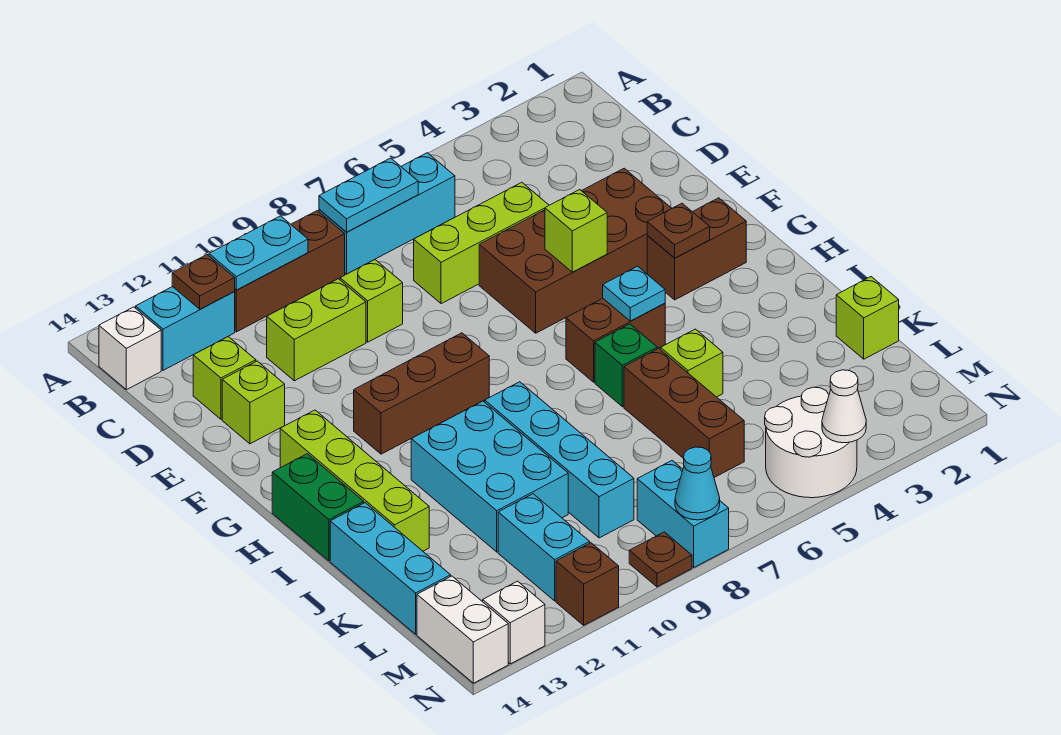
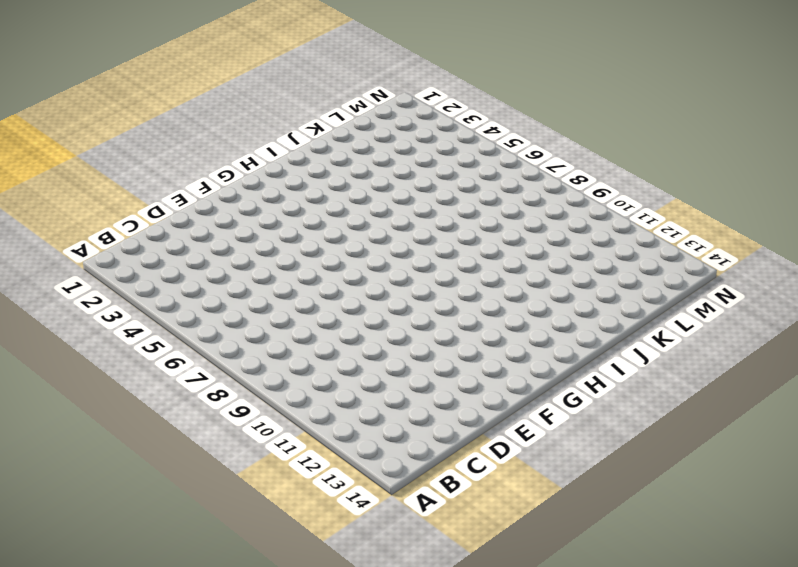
none -> cyan brick B6:B8 level 1
none -> brown brick B9:B11 level 1
none -> cyan brick B12:B13 level 1
none -> white brick B14 level 1

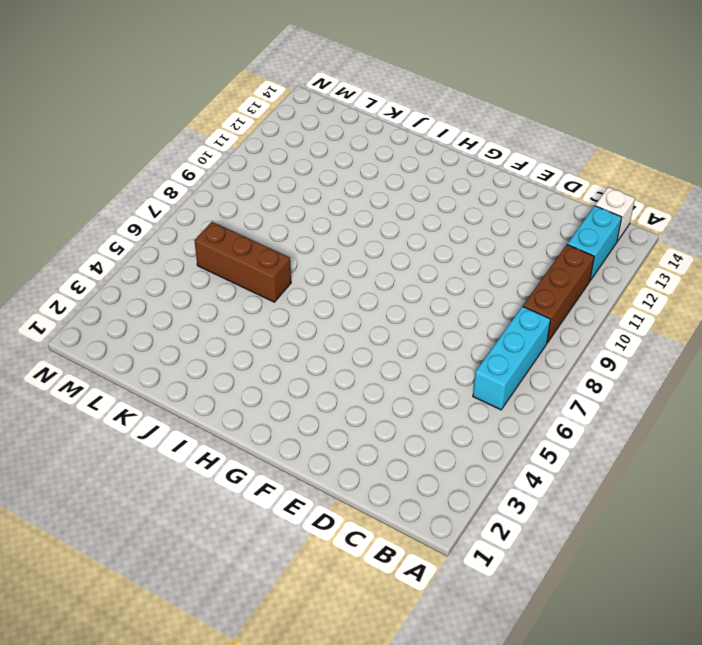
none -> lime brick D5:D7 level 1
none -> lime brick D9 level 1
none -> lime brick D10:D11 level 1
none -> lime brick D13 level 1

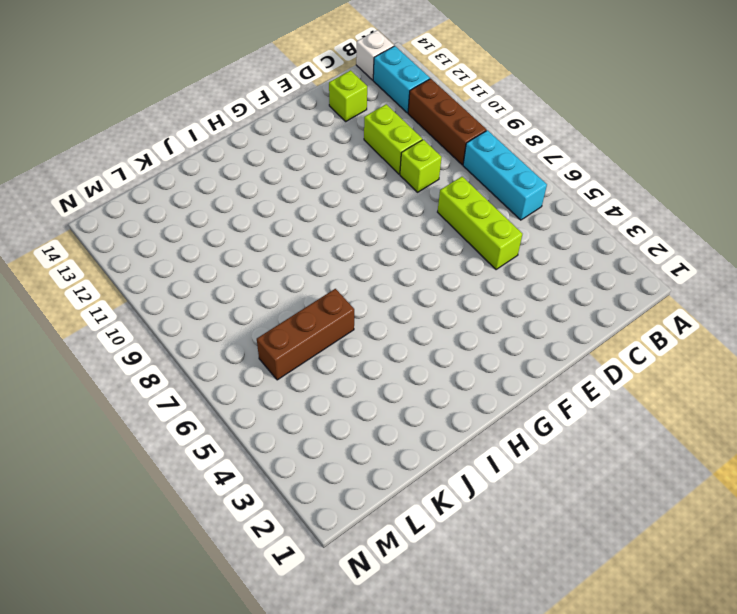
none -> brown brick E3:F6 level 1
none -> lime brick E13 level 1
none -> brown brick G2:G3 level 1
none -> brown brick G9:G11 level 1

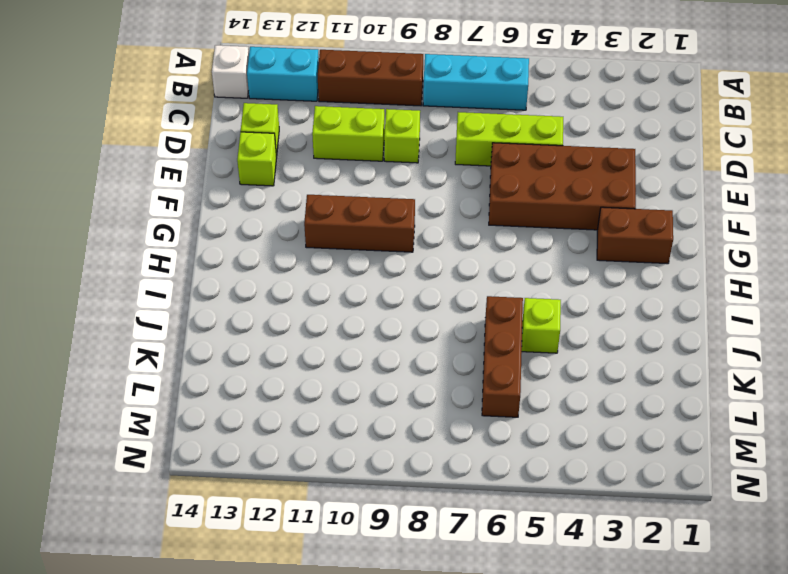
none -> lime brick G13:J13 level 1
none -> brown brick H5:H6 level 1
none -> green brick H14:I14 level 1
none -> green brick I6 level 1

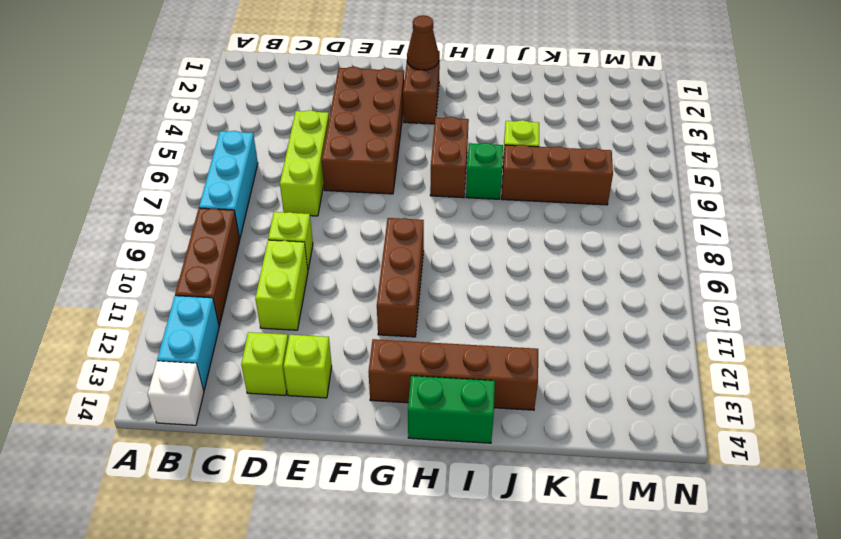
brown cone G2 level 2 -> none
brown brick G13:J13 level 1 -> lime brick G13:J13 level 1
none -> cyan brick I9:L9 level 1
none -> cyan brick I10:K11 level 1
none -> cyan brick J14:L14 level 1
none -> lime brick K1 level 1

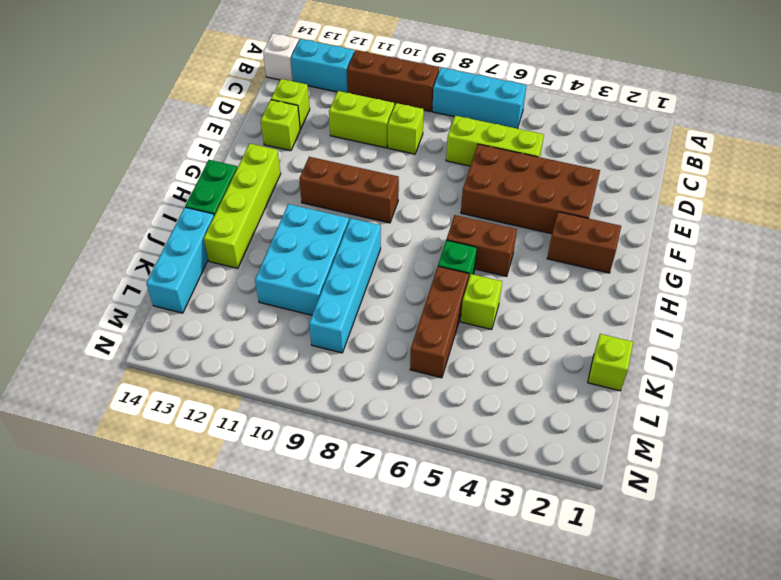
none -> cyan brick L11:M11 level 1
none -> white round brick M4:N5 level 1
none -> cyan brick M8:N8 level 1
none -> white brick M14:N14 level 1

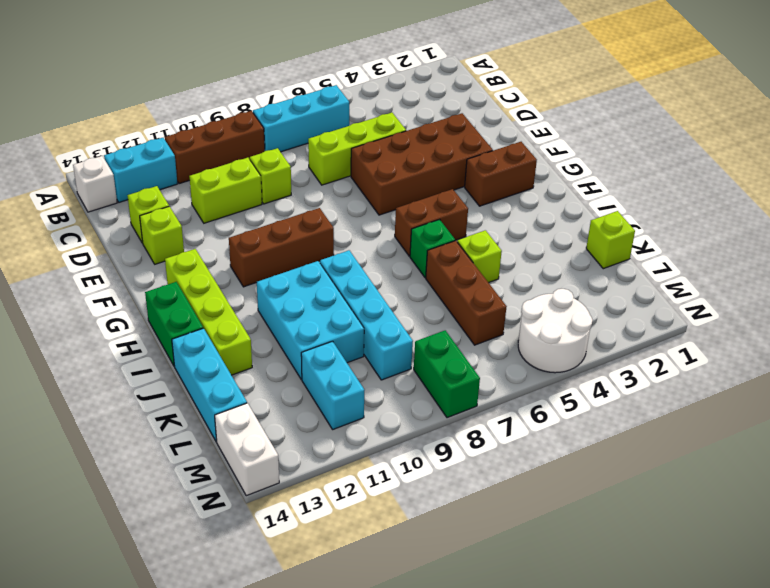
green brick M8:N8 level 1 -> cyan brick M8:N8 level 1
none -> brown plate N9 level 1
none -> brown brick N11 level 1
none -> white brick N13 level 1
none -> cyan plate B7:B8 level 2

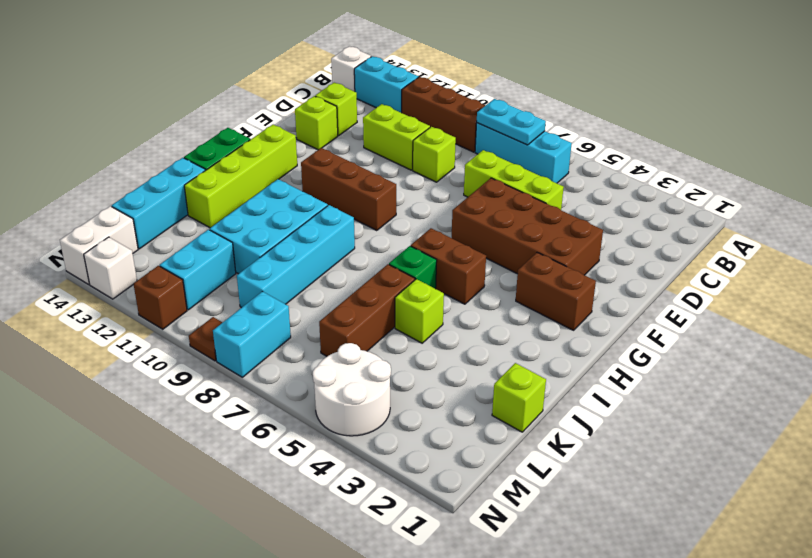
none -> cyan plate B10:B11 level 2
none -> brown plate B12 level 2
none -> lime brick F5 level 2
none -> brown plate G3 level 2

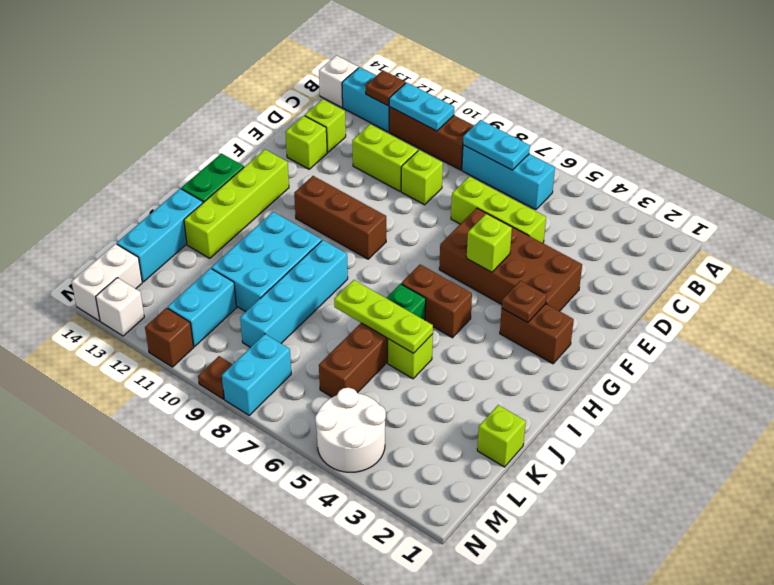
lime plate J5:J7 level 2 -> none
none -> cyan plate H5 level 2
none -> white cone N4 level 2
none -> cyan cone N8 level 2

